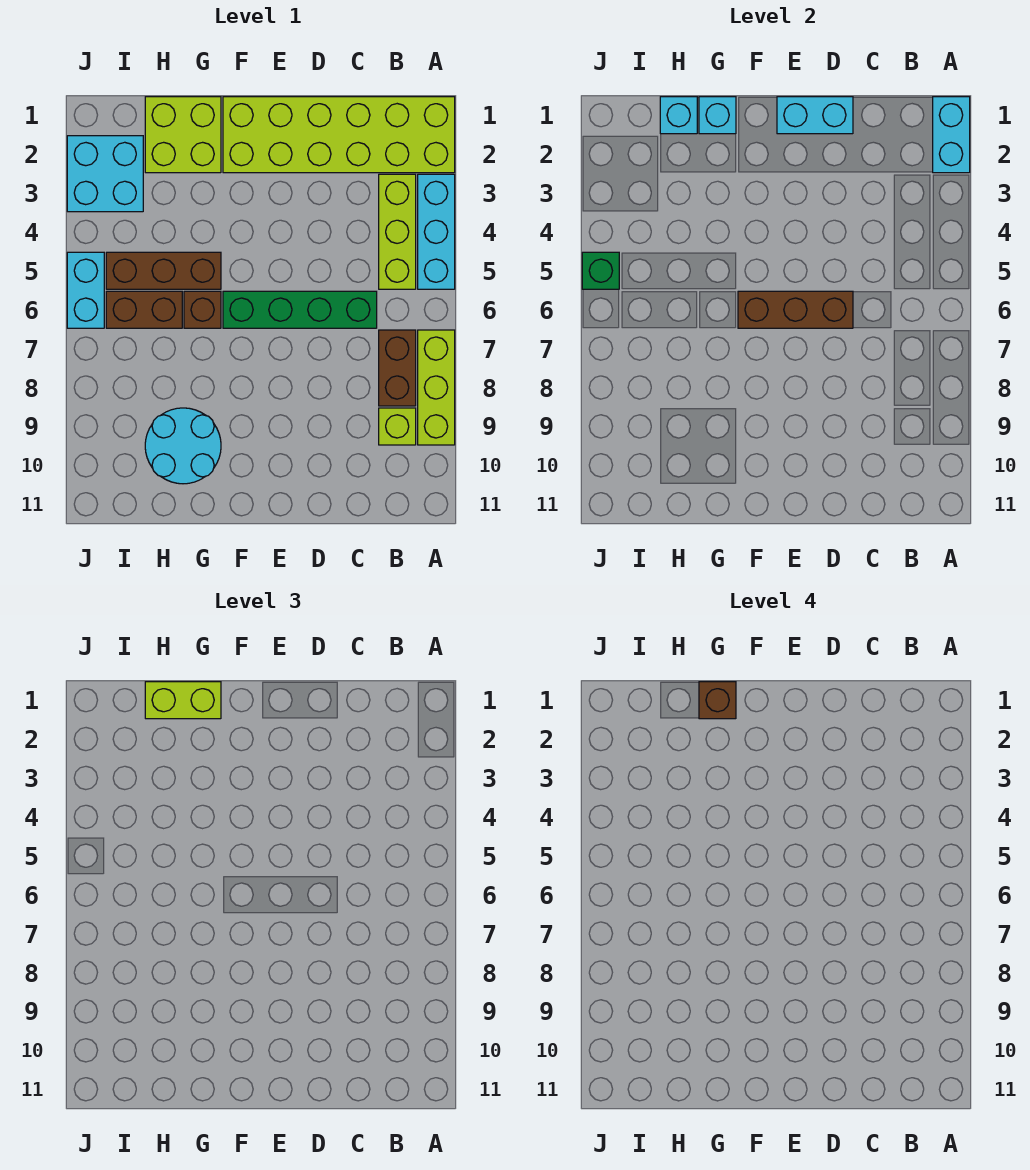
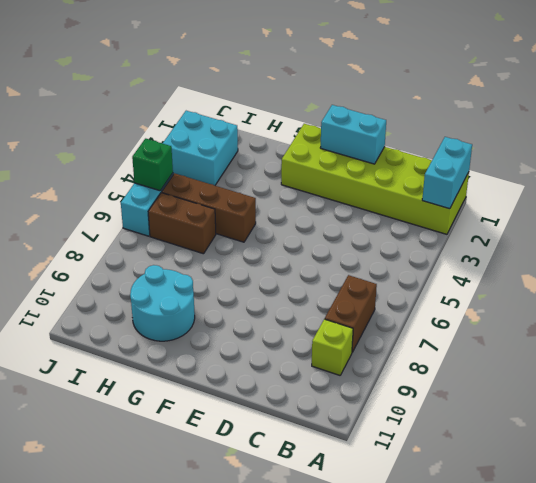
none -> cyan brick A3:A5 level 1
none -> lime brick A7:A9 level 1
none -> lime brick B3:B5 level 1

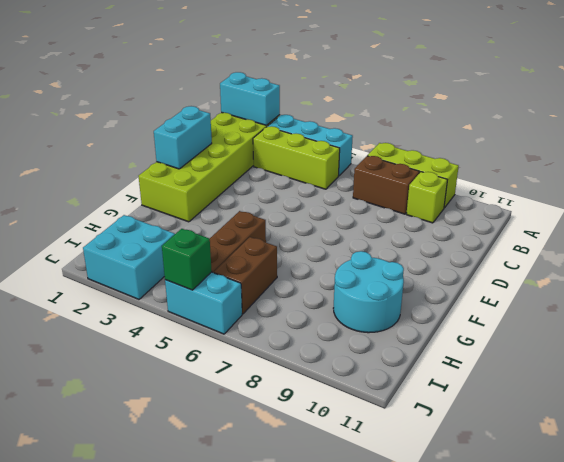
none -> green brick C6:F6 level 1
none -> lime brick G1:H2 level 1
none -> brown brick G6 level 1

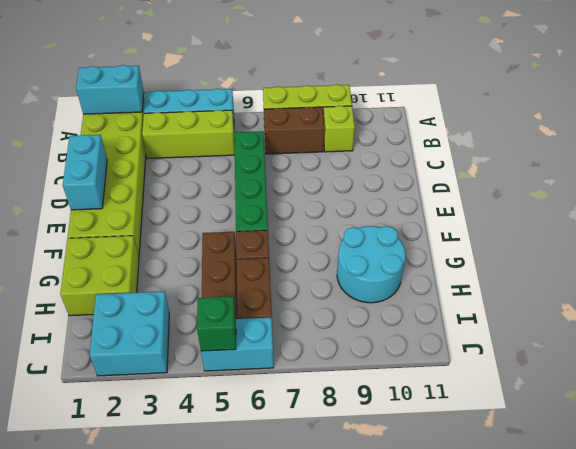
none -> brown brick D6:F6 level 2
none -> cyan brick G1 level 2
none -> cyan brick H1 level 2

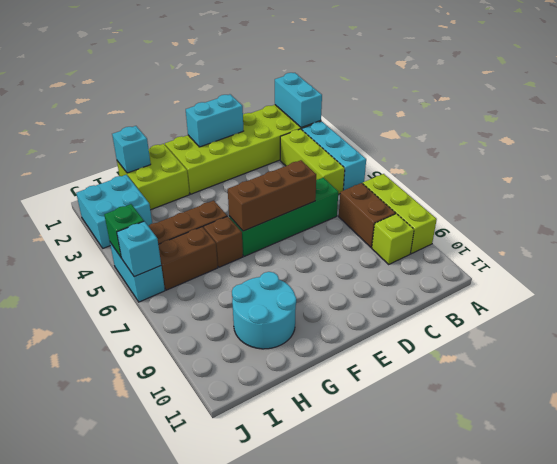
cyan brick J6 level 2 -> cyan brick G1 level 2
none -> lime brick G1:H1 level 3
none -> brown brick G1 level 4

